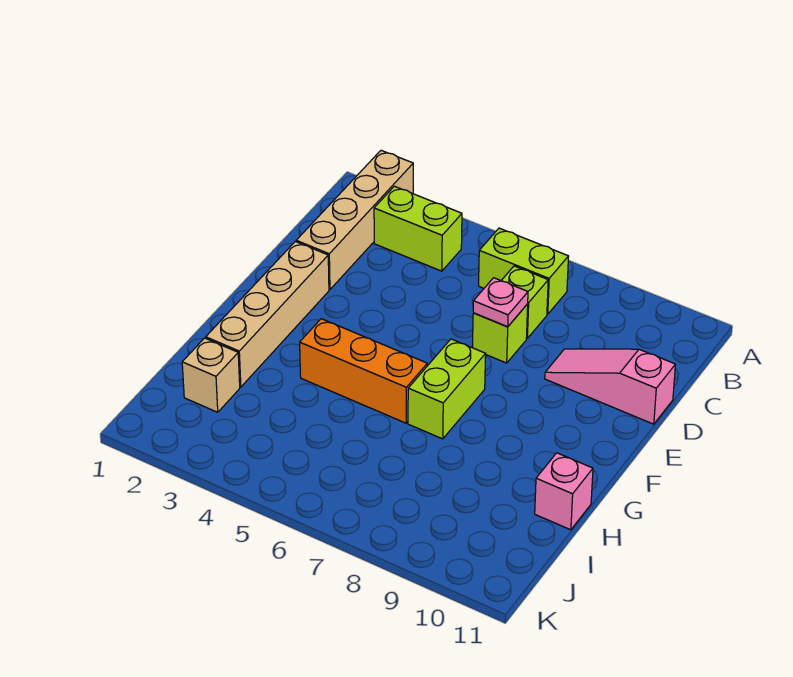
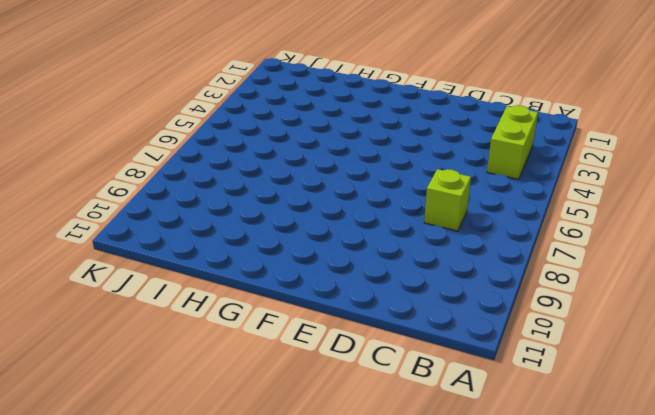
none -> tan brick A2:D2 level 1
none -> lime brick B6:B7 level 1
none -> lime brick D7 level 1

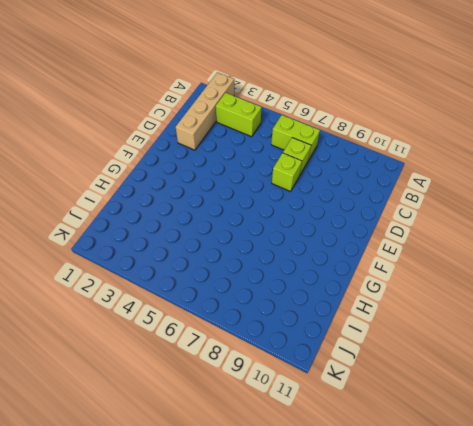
none -> pink slope D9:D11 level 1 top 11
none -> tan brick E2:H2 level 1
none -> lime brick F7:G7 level 1

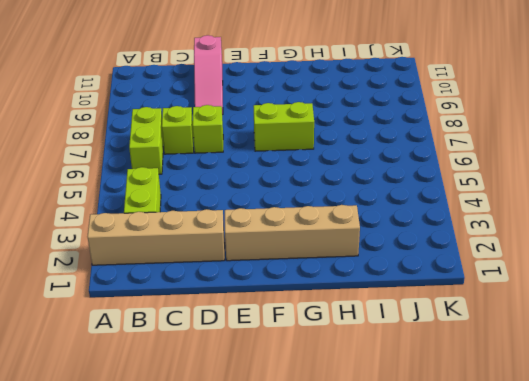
none -> orange brick G4:G6 level 1
none -> pink brick H11 level 1
none -> tan brick I2 level 1

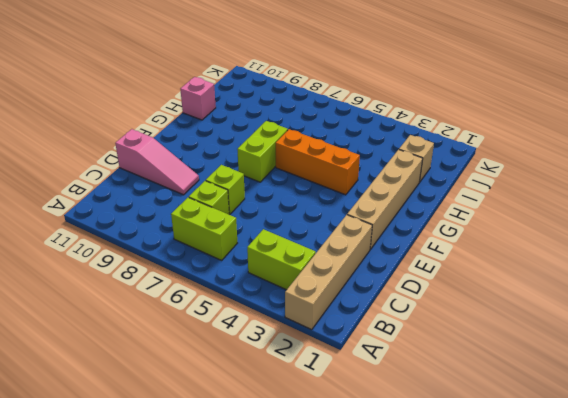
none -> pink plate D7 level 2

